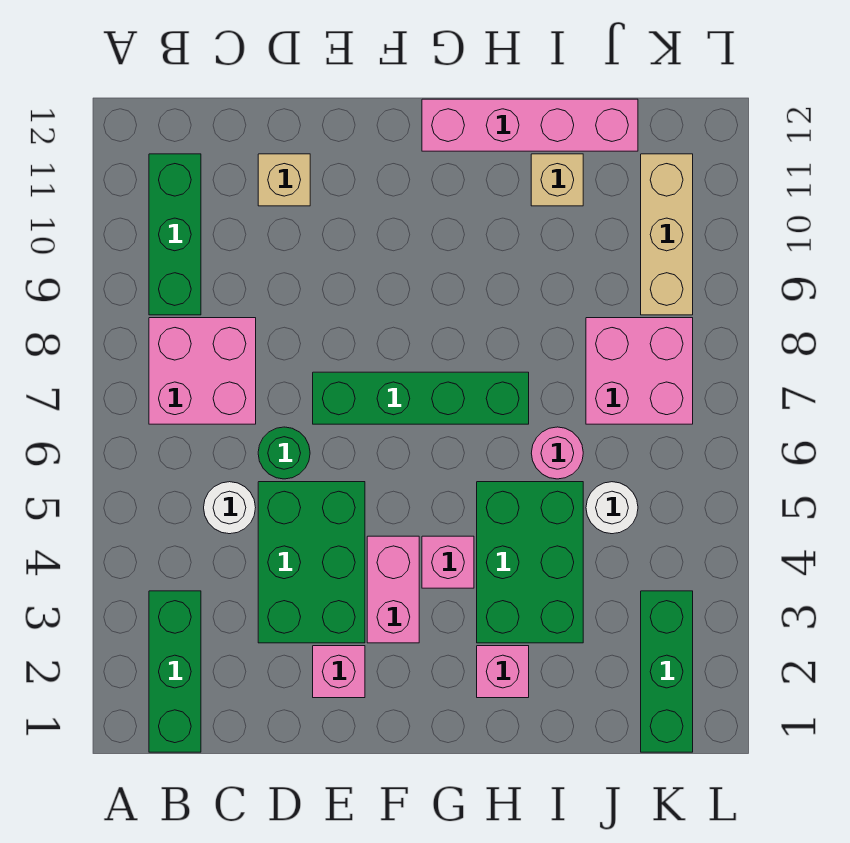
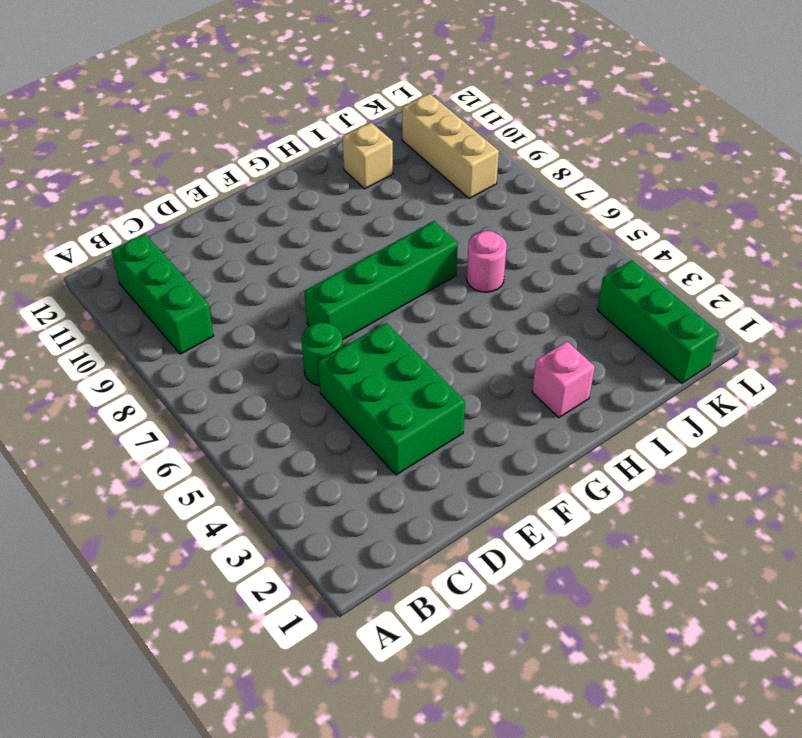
none -> green brick B1:B3 level 1
none -> pink brick B7:C8 level 1
none -> white round brick C5 level 1

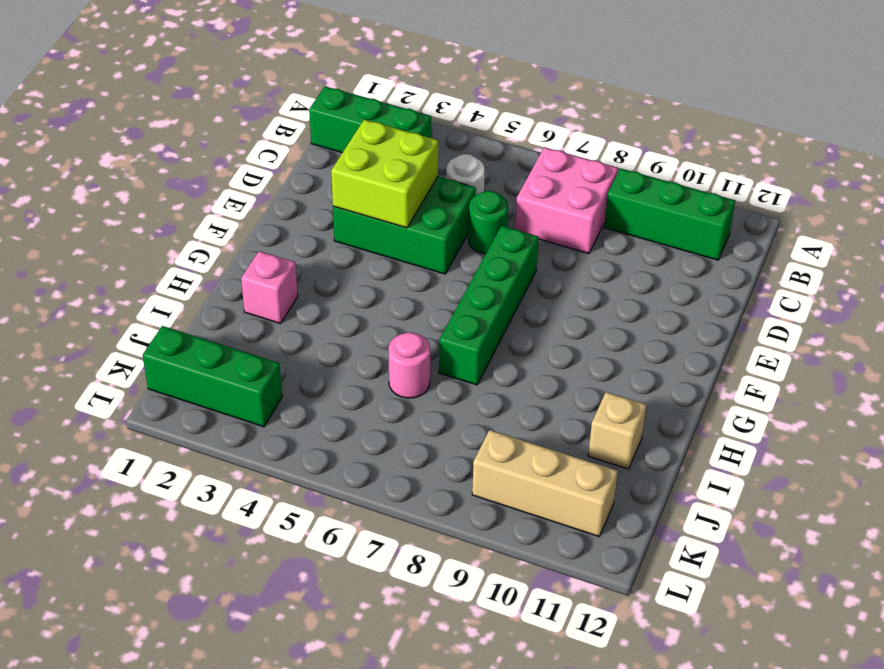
lime brick D3:E4 level 2 -> none
none -> tan brick D11 level 1
none -> pink brick E2 level 1
none -> pink brick F3:F4 level 1

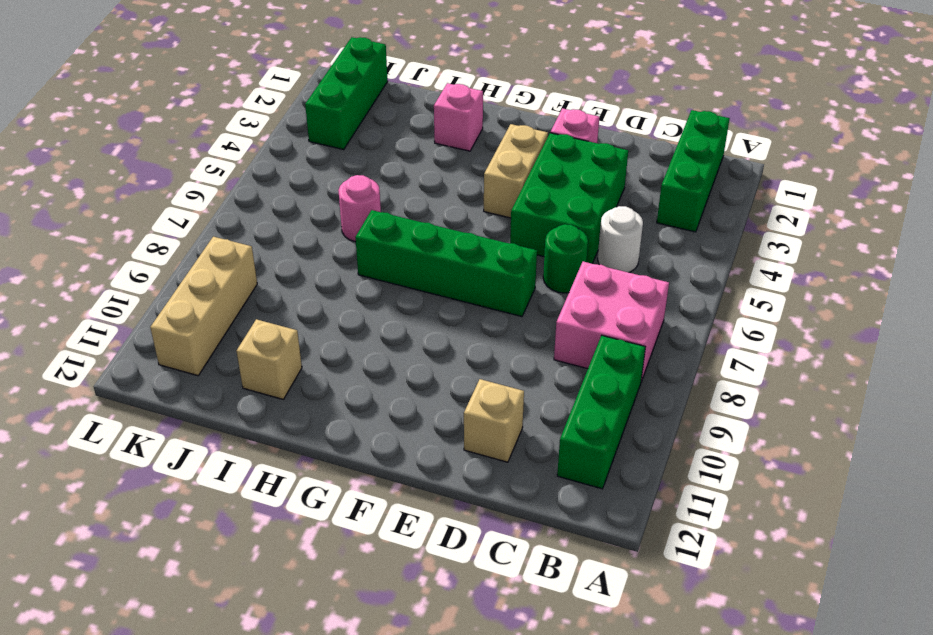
tan brick F3:F4 level 1 -> pink brick F3:F4 level 1
none -> pink brick G4 level 1
none -> pink brick G12:J12 level 1
none -> green brick H3:I5 level 1

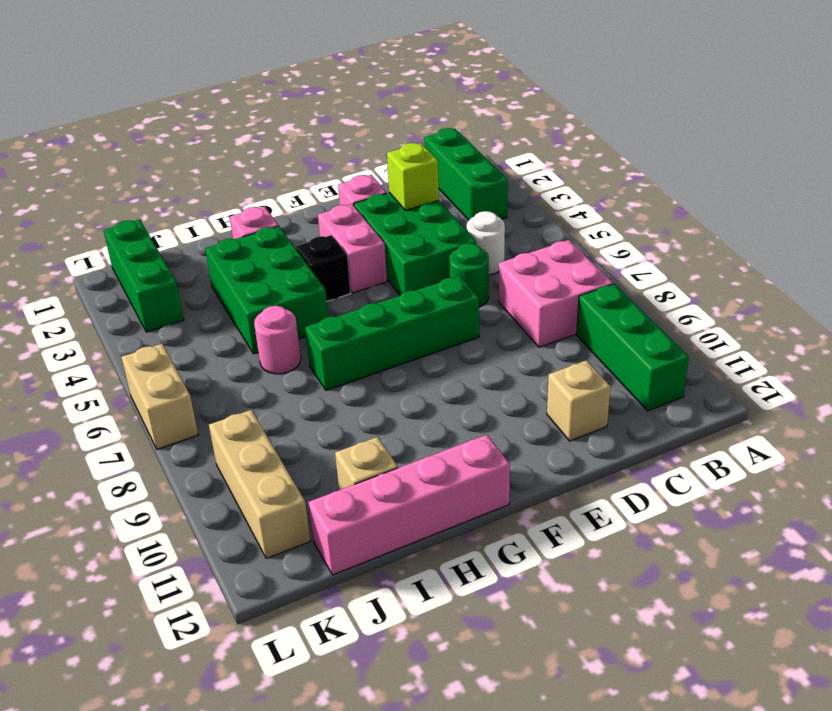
lime brick D3 level 2 -> none
black brick G4 level 1 -> pink brick G4 level 1
tan brick L6:L7 level 1 -> none
none -> white round brick J5 level 1
none -> pink brick J7:K8 level 1

